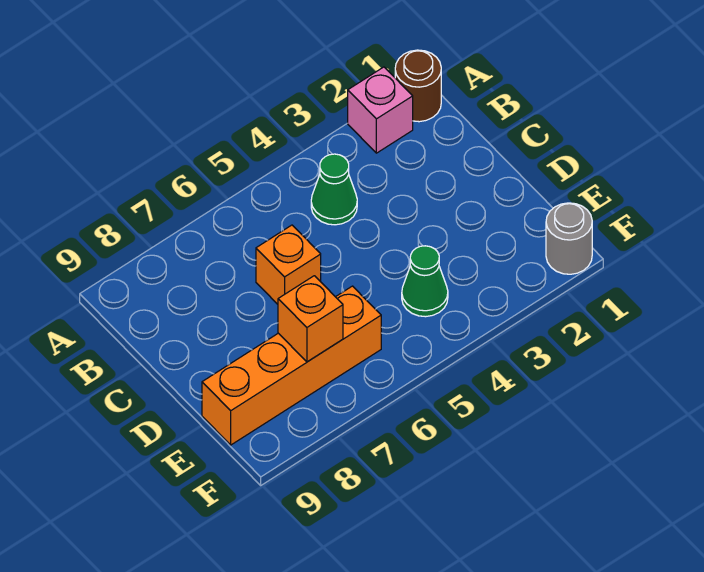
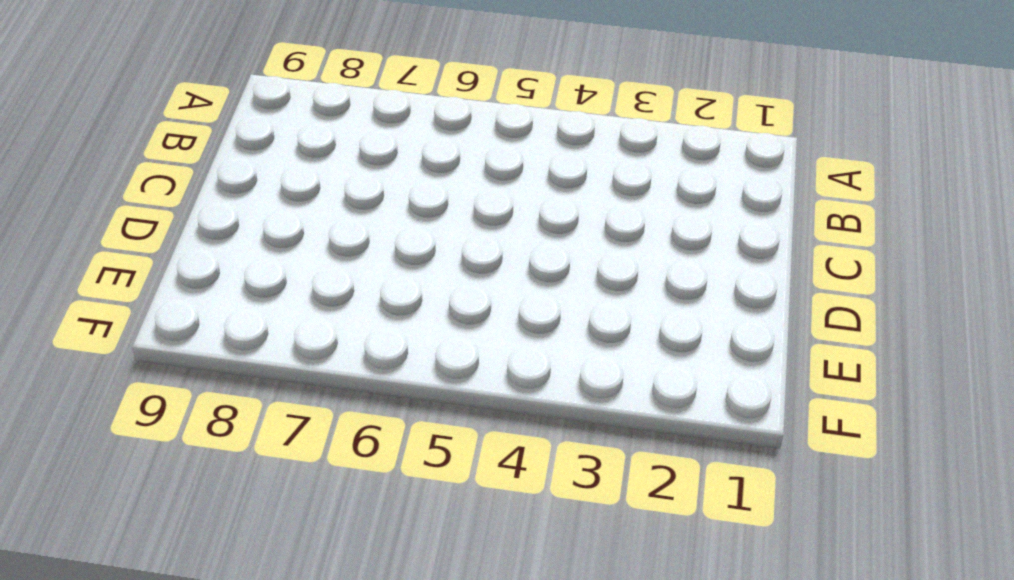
none -> brown round brick A1 level 1
none -> pink brick A2 level 1

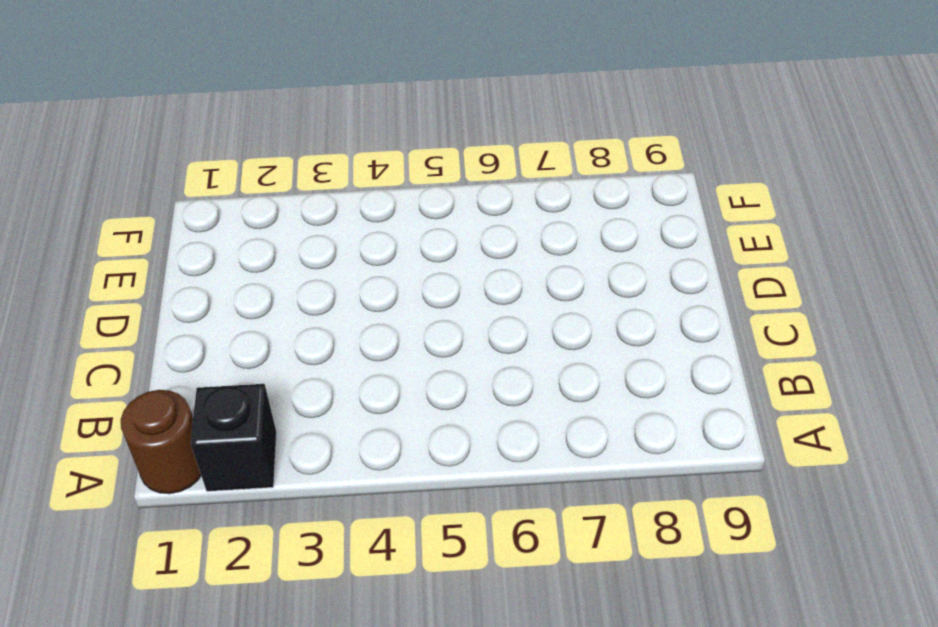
black brick A2 level 1 -> pink brick A2 level 1
none -> green cone B4 level 1
none -> orange brick C6 level 1

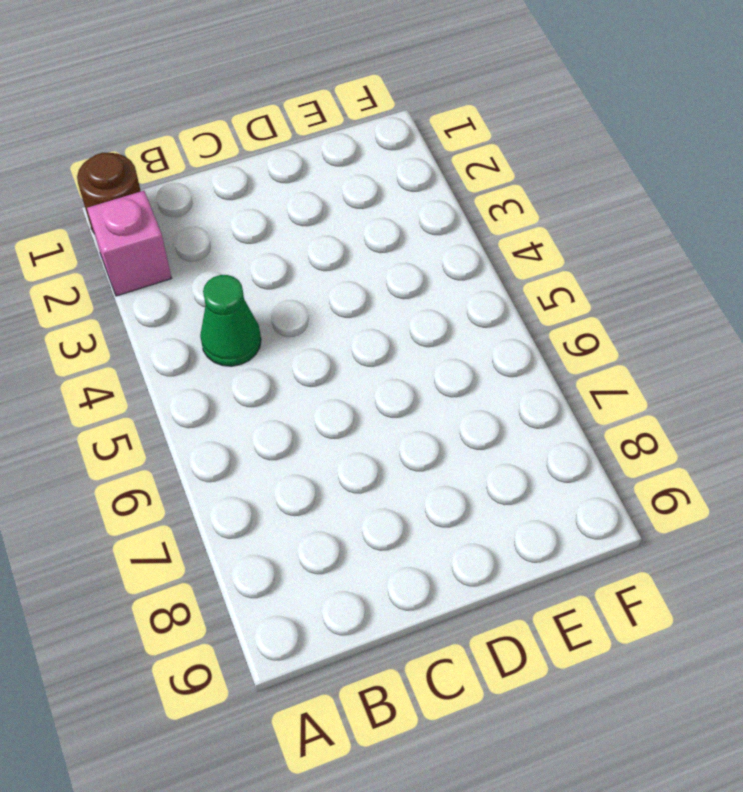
none -> orange brick C6 level 1
none -> green cone E4 level 1

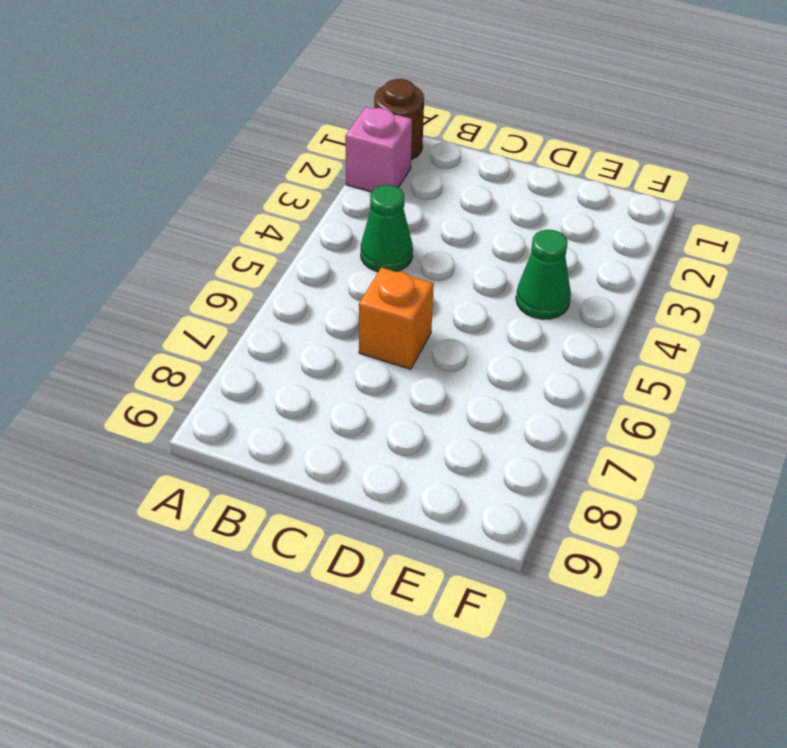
none -> orange brick E6:E9 level 1
none -> grey round brick F1 level 1

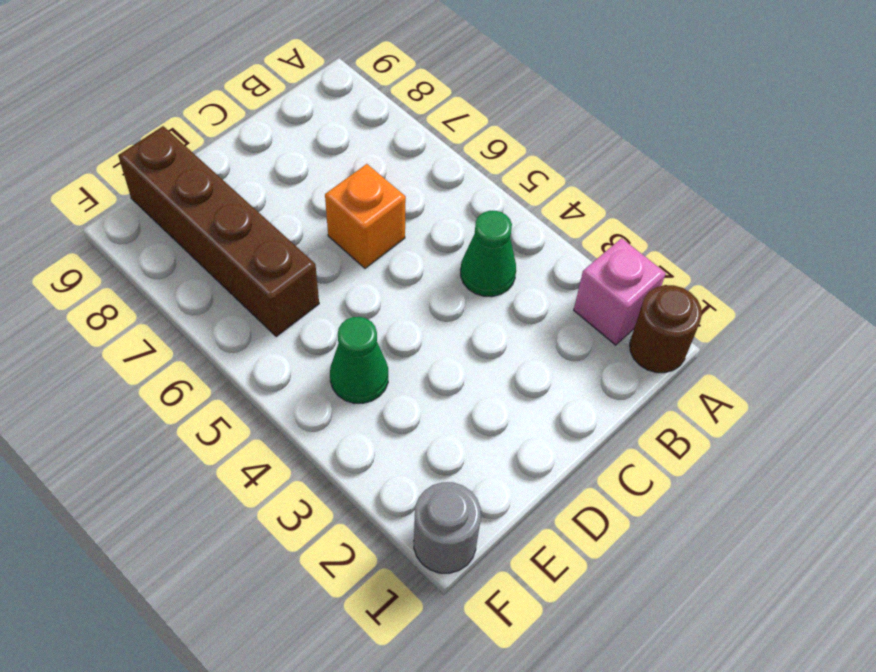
brown brick E6:E9 level 1 -> orange brick E6:E9 level 1
none -> orange brick E7 level 2

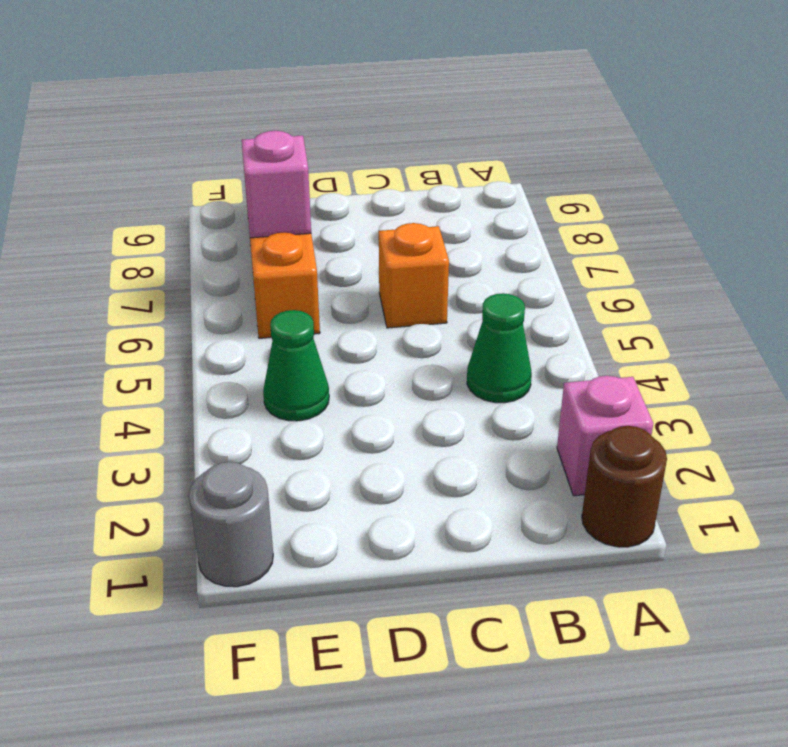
pink brick E7 level 2 -> orange brick E7 level 2

